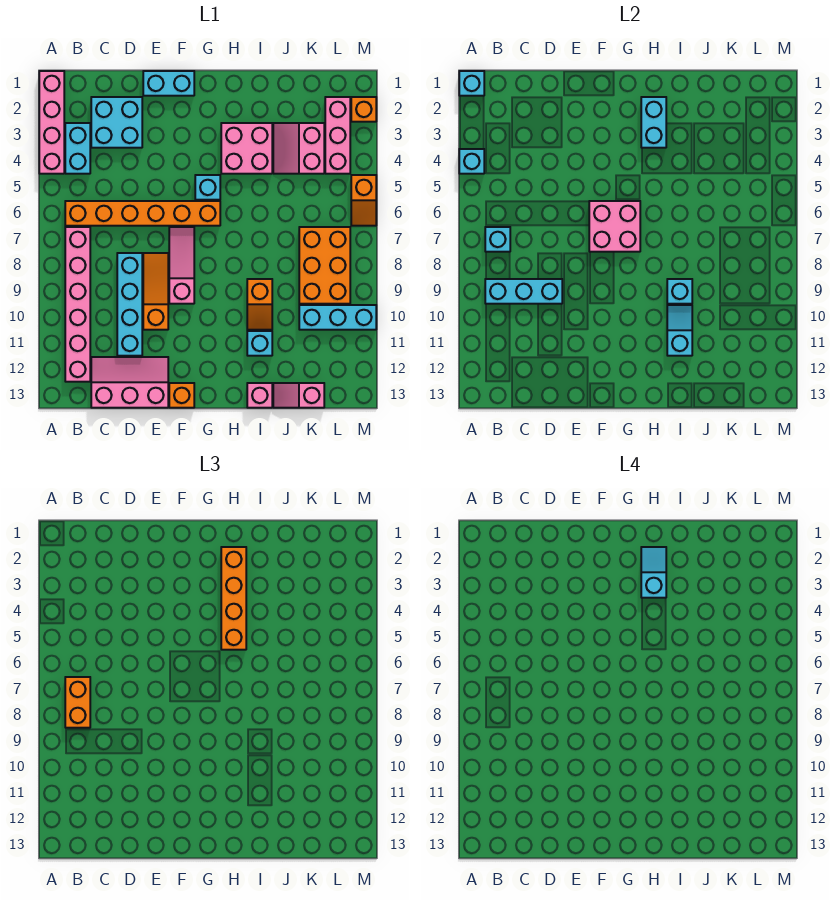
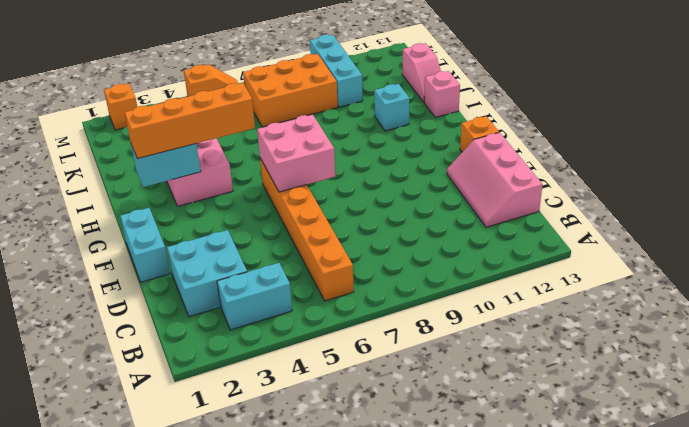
none -> pink brick A1:A4 level 1
none -> pink brick B7:B12 level 1
none -> cyan brick D8:D11 level 1
none -> orange slope E8:E10 level 1 top 10

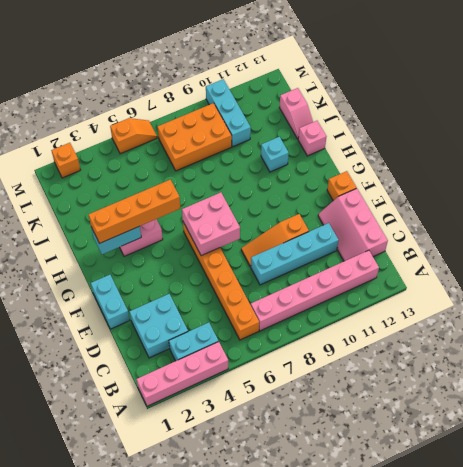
none -> pink slope F7:F9 level 1 top 9
none -> cyan brick G5 level 1
none -> orange slope I9:I10 level 1 top 9
none -> pink slope J3:K4 level 1 top K

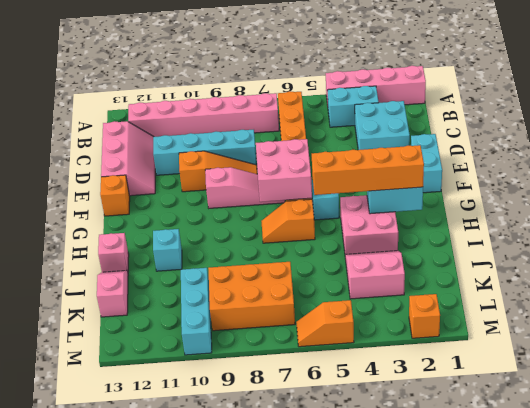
orange slope H6:H7 level 1 top 6 -> orange slope I9:I10 level 1 top 9
none -> pink brick L2:L4 level 1
none -> cyan brick A1 level 2
none -> cyan brick A4 level 2
none -> cyan brick B7 level 2

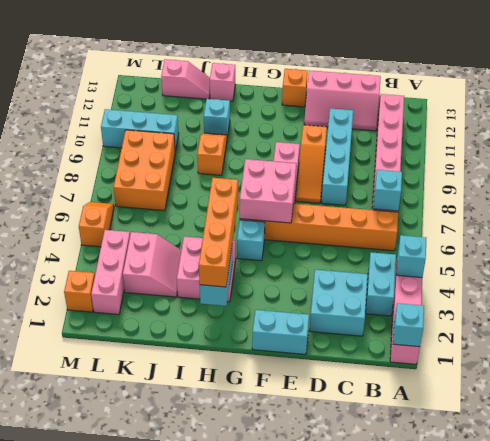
none -> cyan brick B9:D9 level 2
none -> cyan brick I9 level 2
none -> cyan slope I10:I11 level 2 top 11
none -> orange brick B7:B8 level 3

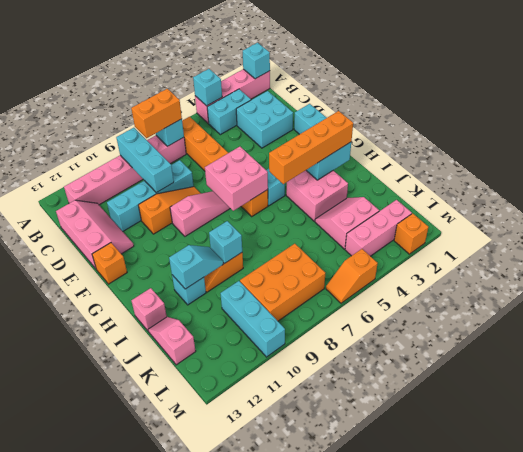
none -> cyan slope H2:H3 level 4 top 3

